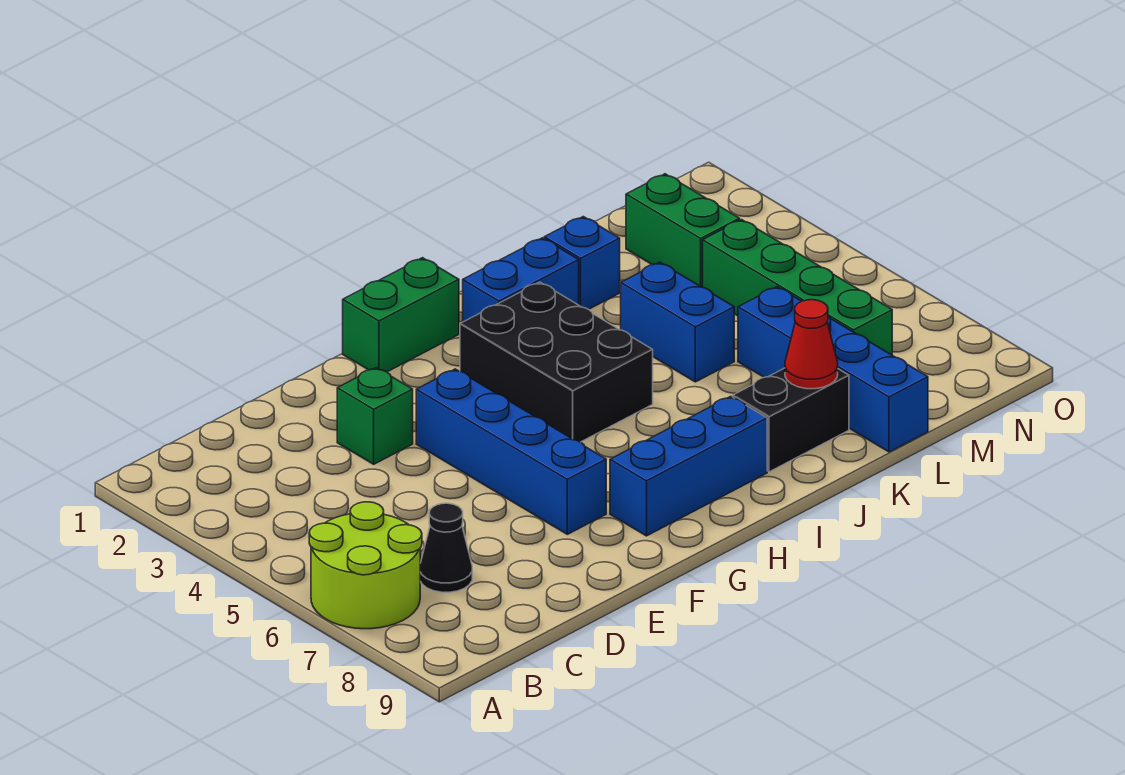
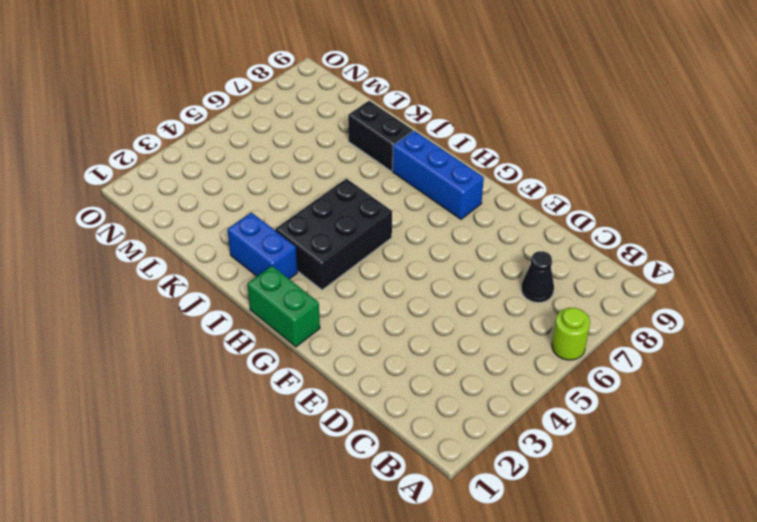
lime round brick A6 level 1 -> lime round brick A6:B7 level 1
none -> green brick E3 level 1
none -> blue brick F4:F7 level 1
none -> blue brick K2 level 1

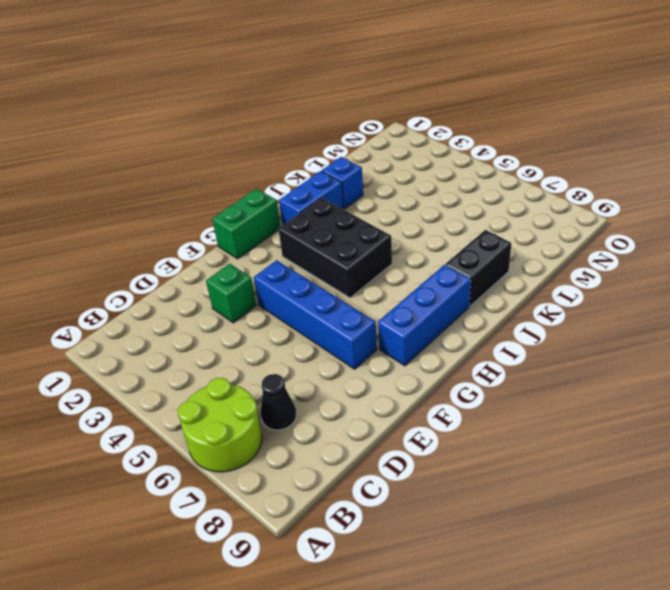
none -> blue brick K4:K5 level 1
none -> blue brick L6:L9 level 1
none -> green brick M2:M3 level 1

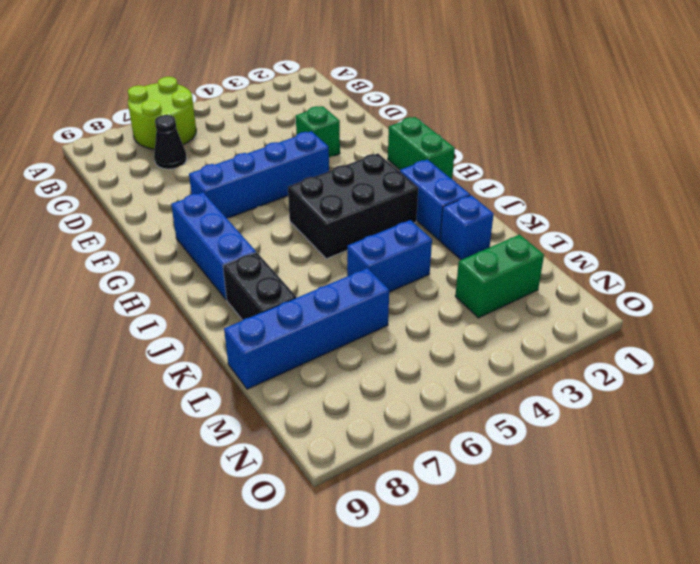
none -> green brick M4:M7 level 1
none -> red cone K8 level 2

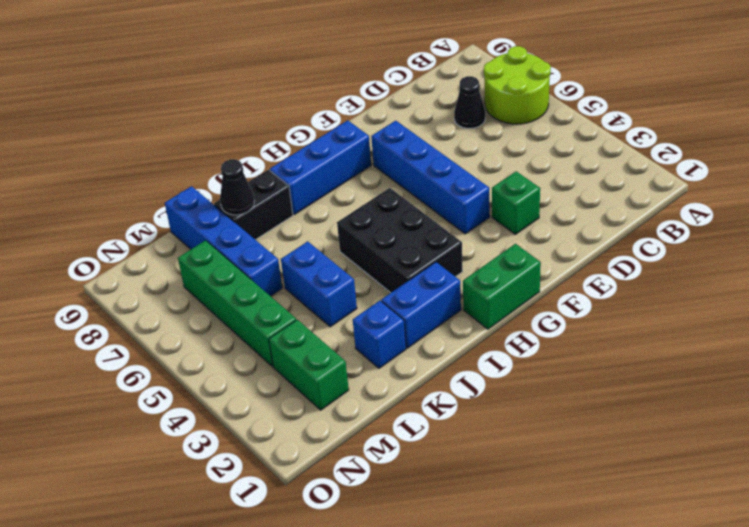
black cone K8 level 2 -> red cone K8 level 2

